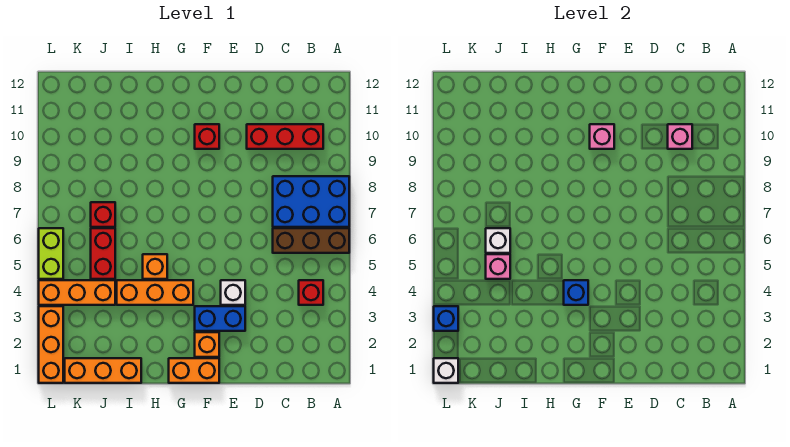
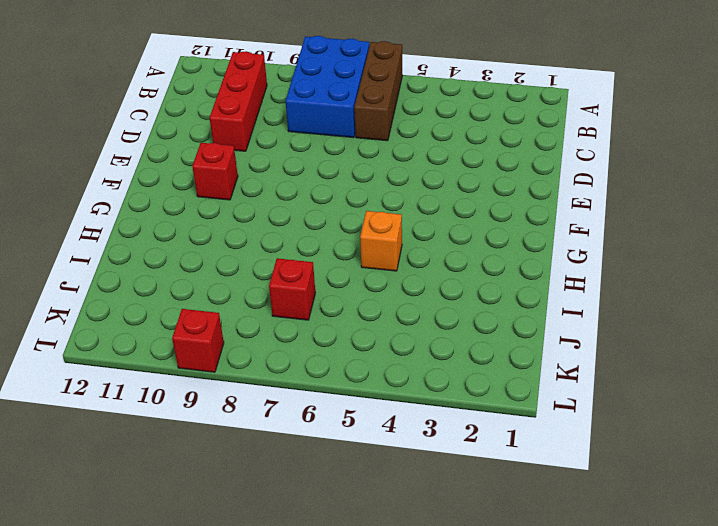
red brick L9 level 1 -> red brick B4 level 1
none -> blue brick E3:F3 level 1
none -> white brick E4 level 1
none -> orange brick F1:G1 level 1

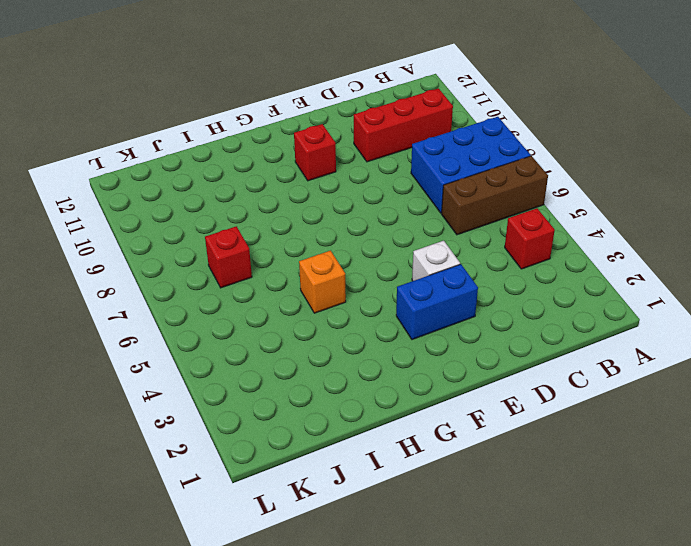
none -> orange brick F1:G1 level 1
none -> orange brick F2 level 1
none -> orange brick G4:I4 level 1

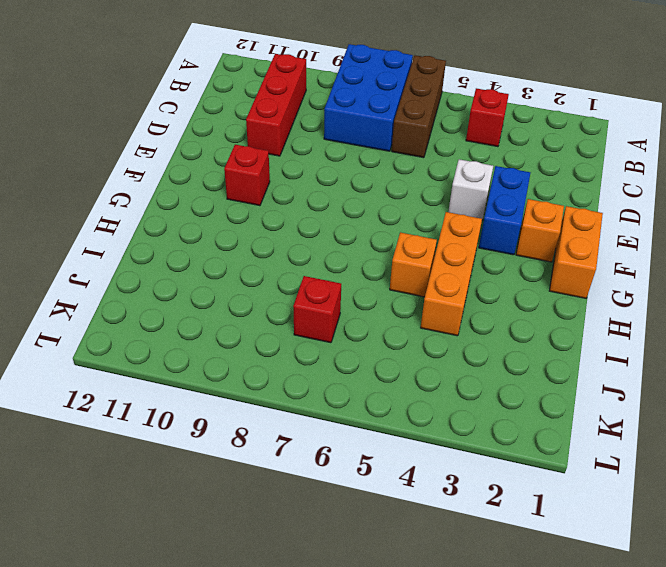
none -> orange brick I1:K1 level 1
none -> orange brick J4:L4 level 1
none -> red brick J5:J6 level 1

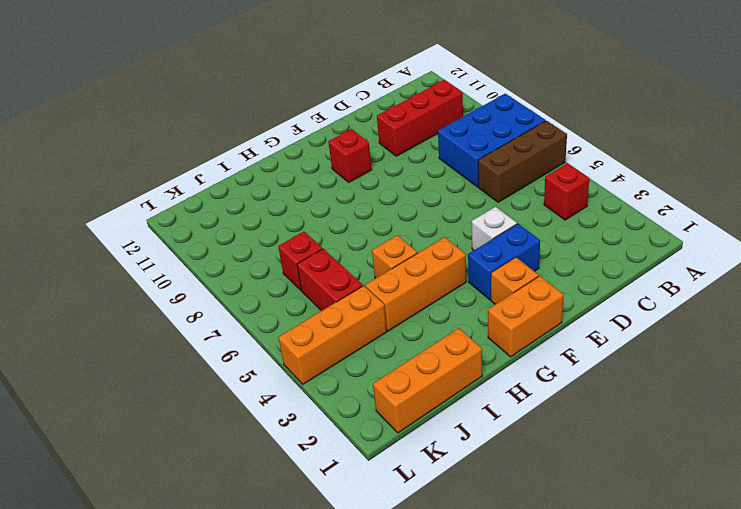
none -> orange brick L1:L3 level 1
none -> lime brick L5:L6 level 1
none -> pink brick C10 level 2

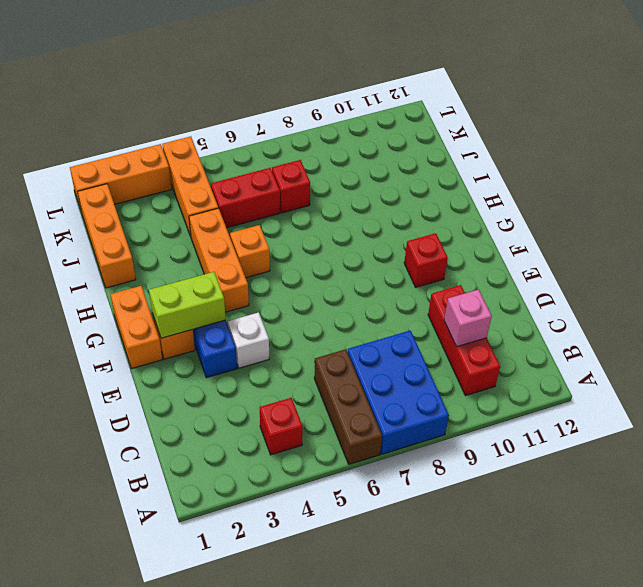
lime brick F2:F3 level 2 -> lime brick L5:L6 level 1
none -> pink brick F10 level 2
none -> blue brick G4 level 2
none -> pink brick J5 level 2

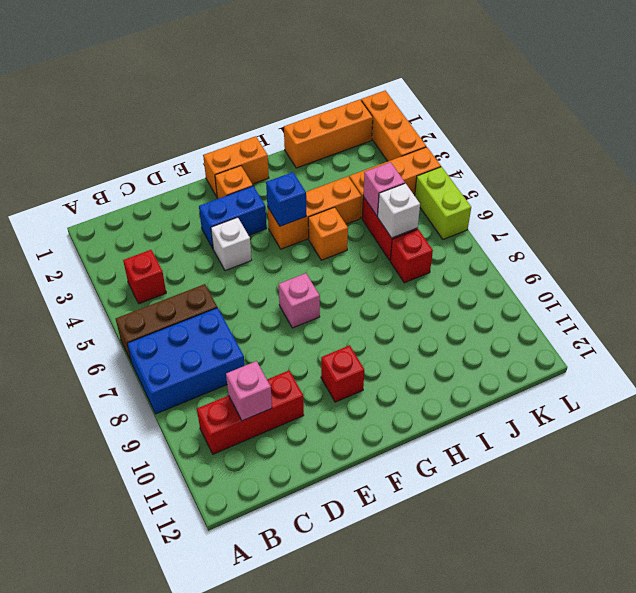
pink brick F7 level 1 -> pink brick F10 level 2
none -> white brick L1 level 2
none -> blue brick L3 level 2

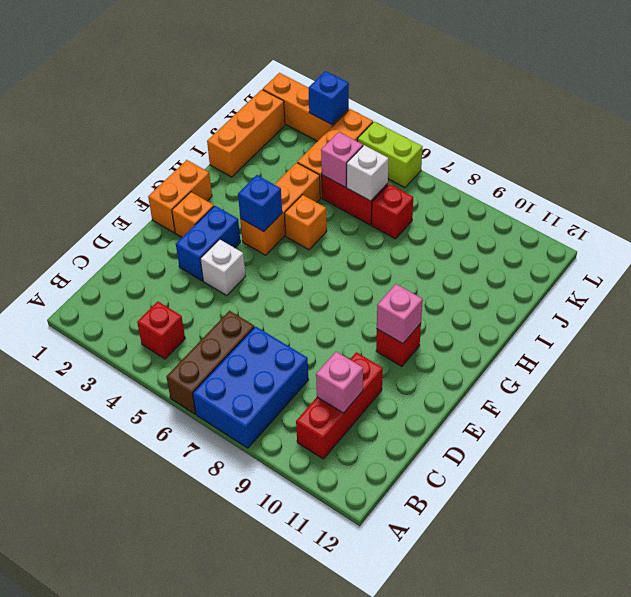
none -> white brick L1 level 2

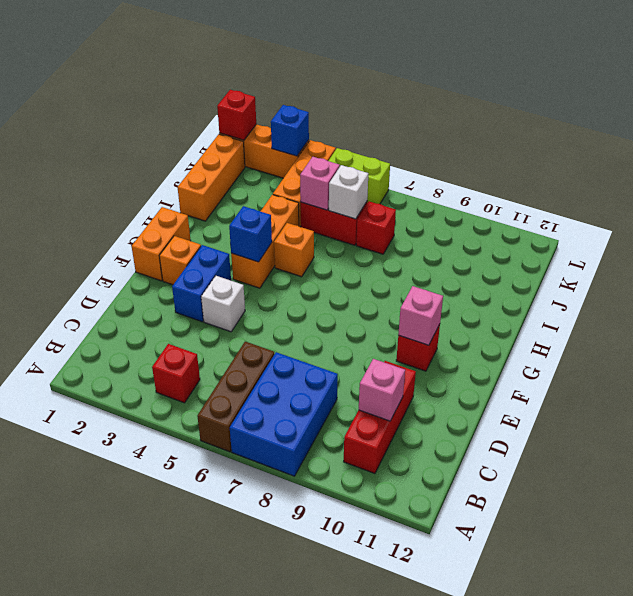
red brick L1 level 2 -> white brick L1 level 2

